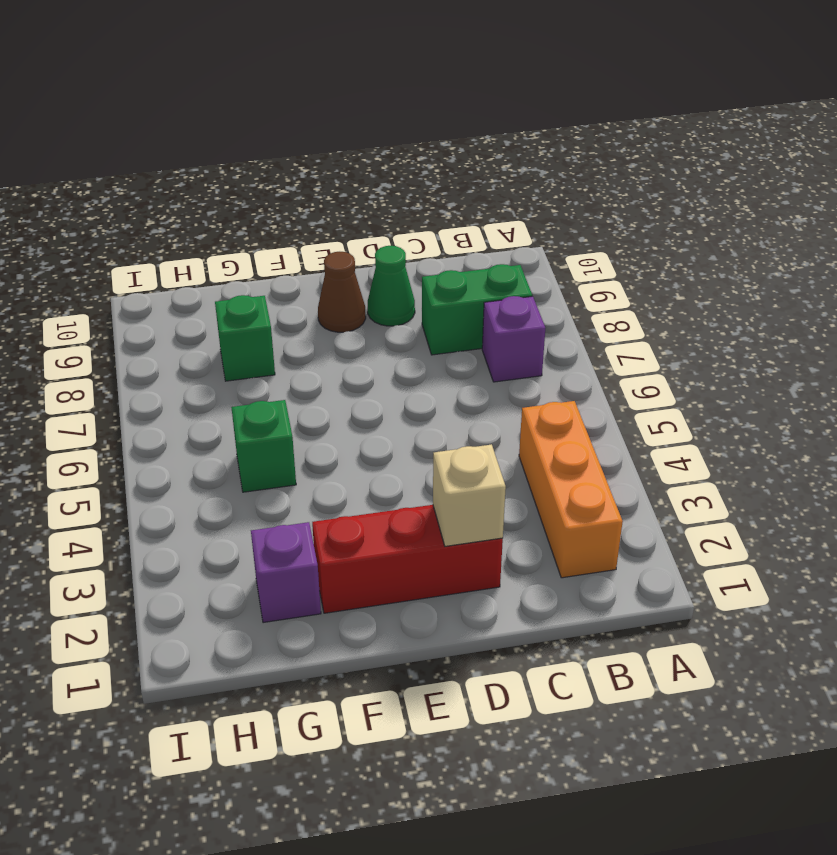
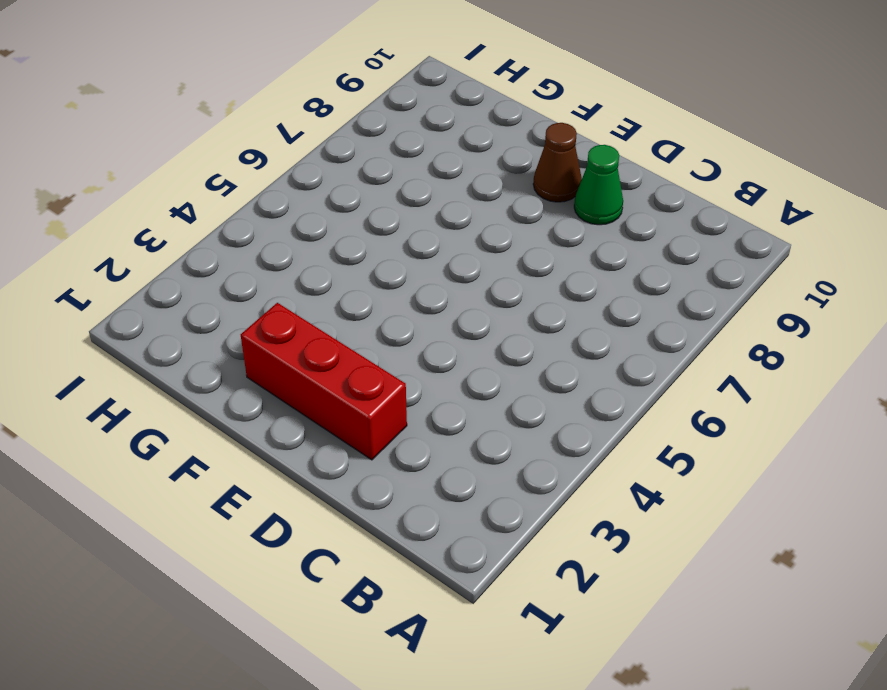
none -> orange brick B2:B4 level 1
none -> purple brick B7 level 1

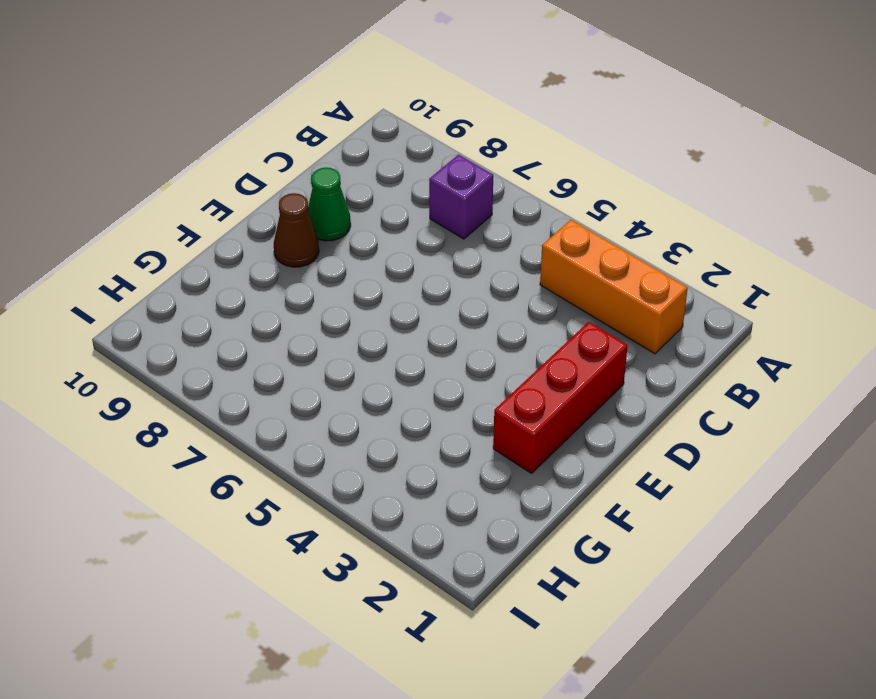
none -> green brick B8:C8 level 1
none -> purple brick G2 level 1

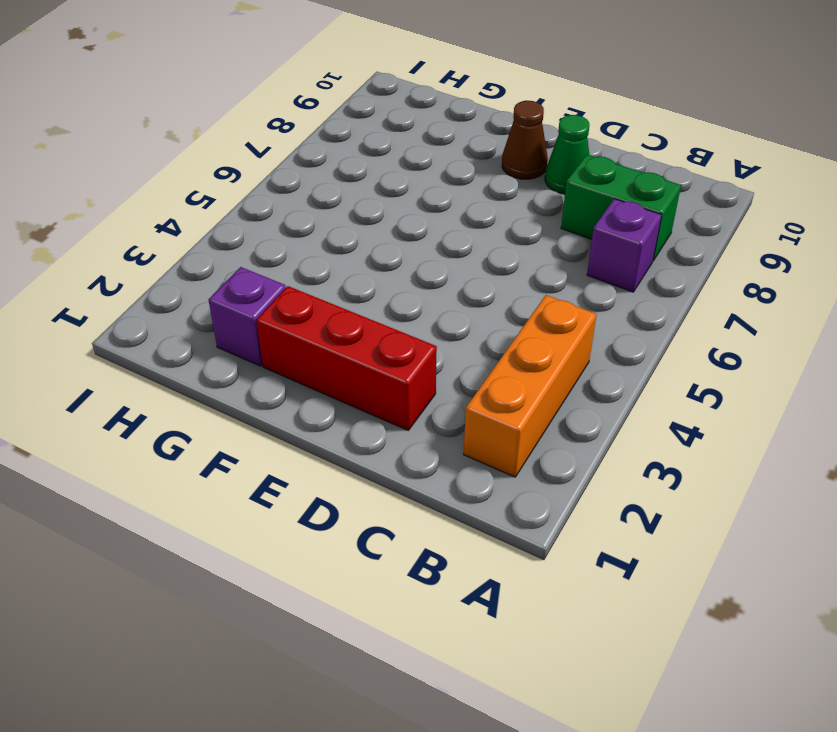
none -> green brick G5 level 1
none -> green brick G8 level 1

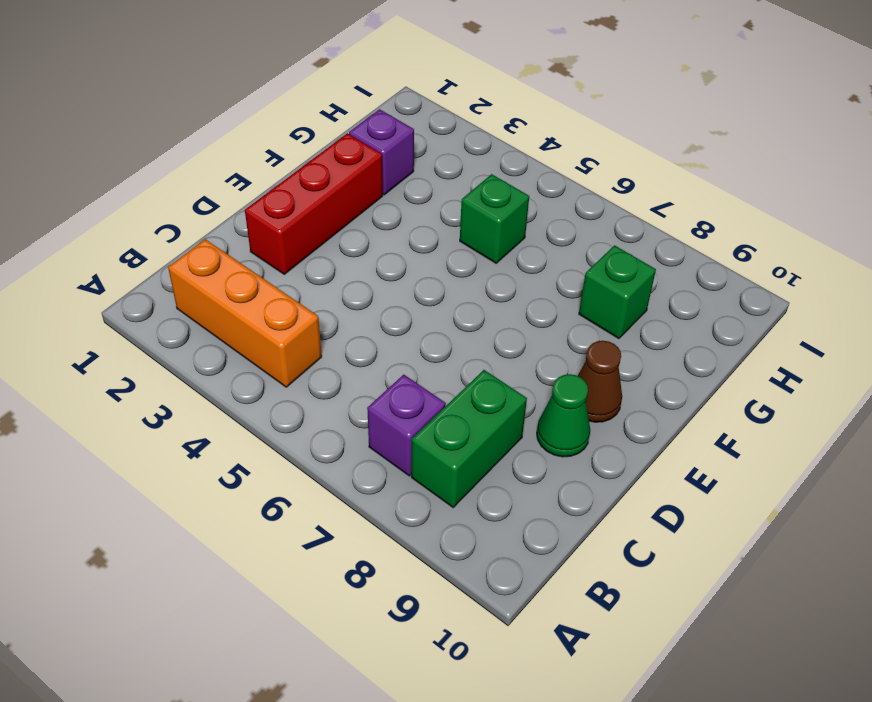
none -> tan brick D2 level 2

